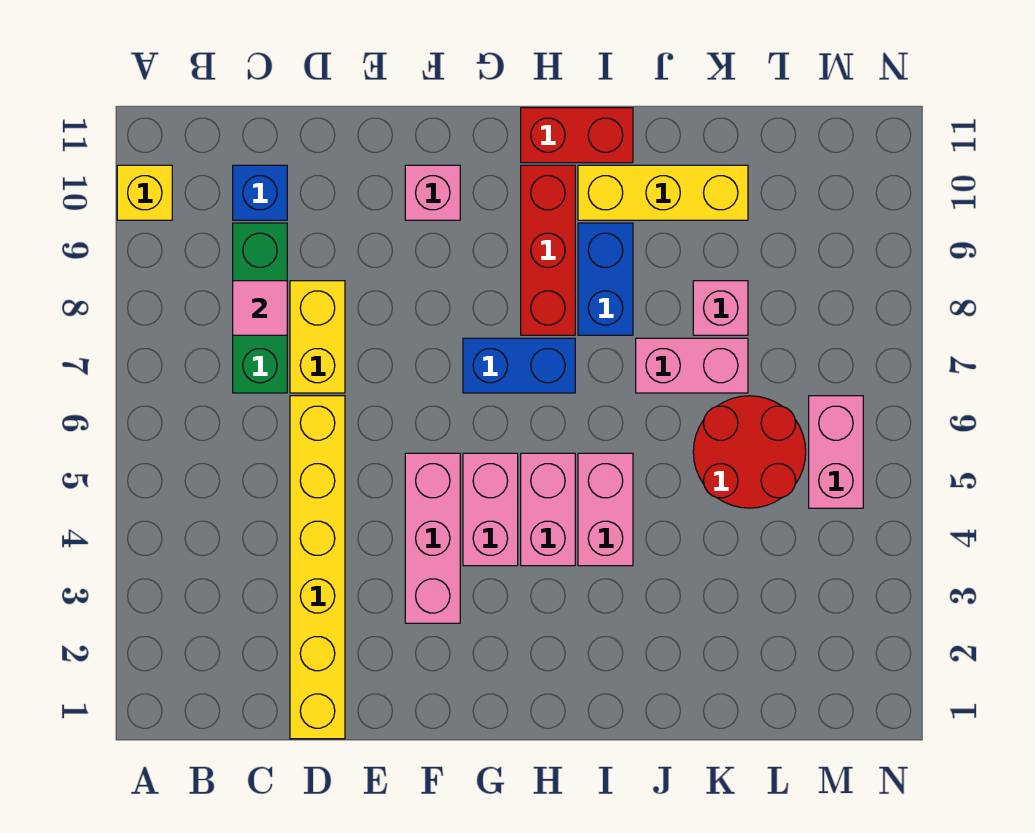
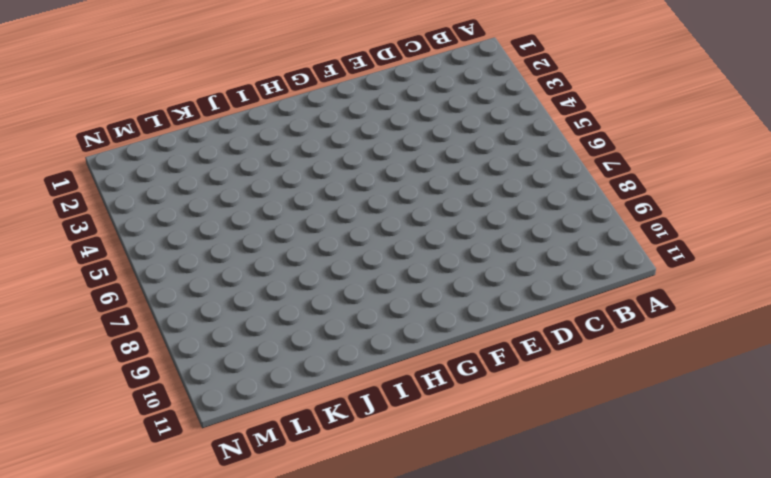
none -> yellow brick A10 level 1
none -> green brick C7:C9 level 1
none -> blue brick C10 level 1

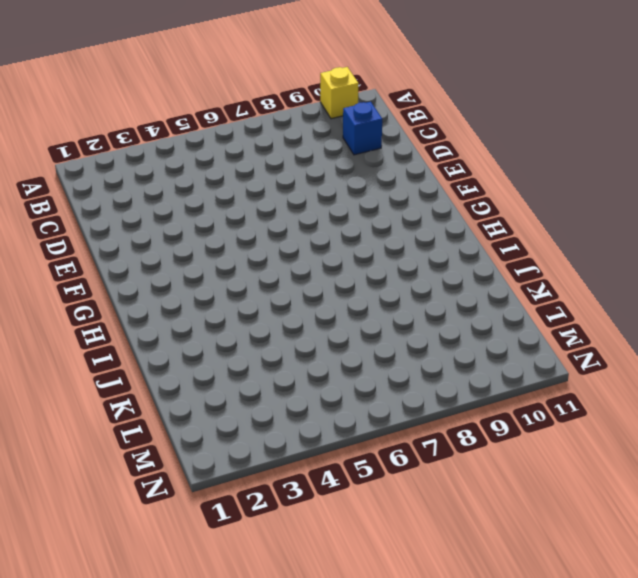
none -> green brick C7:C9 level 1
none -> yellow brick D1:D6 level 1
none -> yellow brick D7:D8 level 1

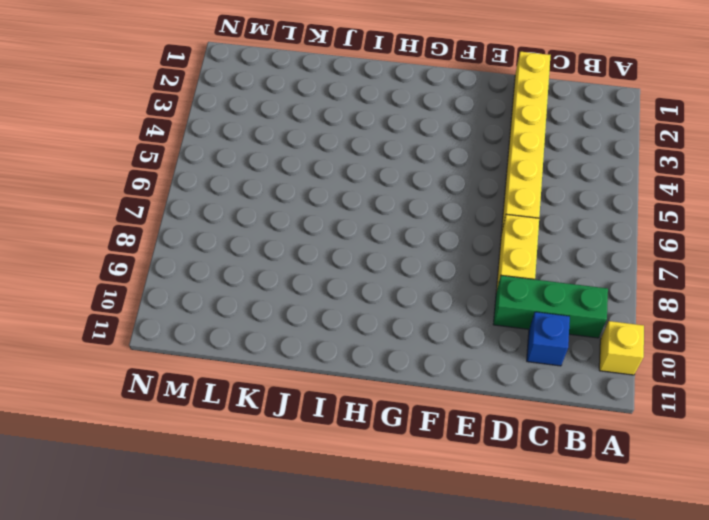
green brick B9:D9 level 1 -> green brick C7:C9 level 1
none -> pink brick F3:F5 level 1
none -> pink brick F10 level 1
none -> pink brick G4:G5 level 1

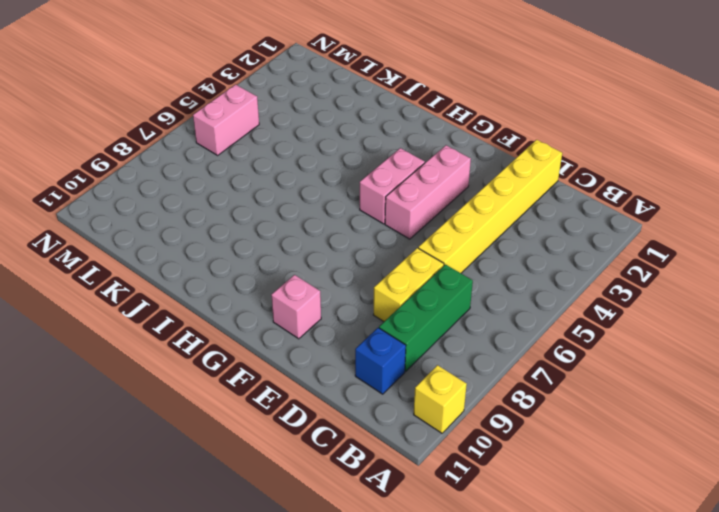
none -> blue brick G7:H7 level 1
none -> pink brick H4:H5 level 1
none -> red brick H8:H10 level 1

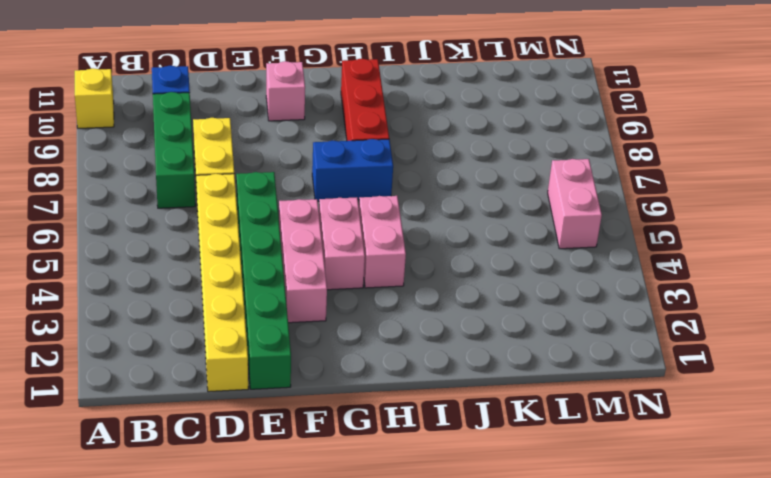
green brick E1:E6 level 1 -> none
none -> red brick H11:I11 level 1
none -> pink brick I4:I5 level 1
none -> blue brick I8:I9 level 1

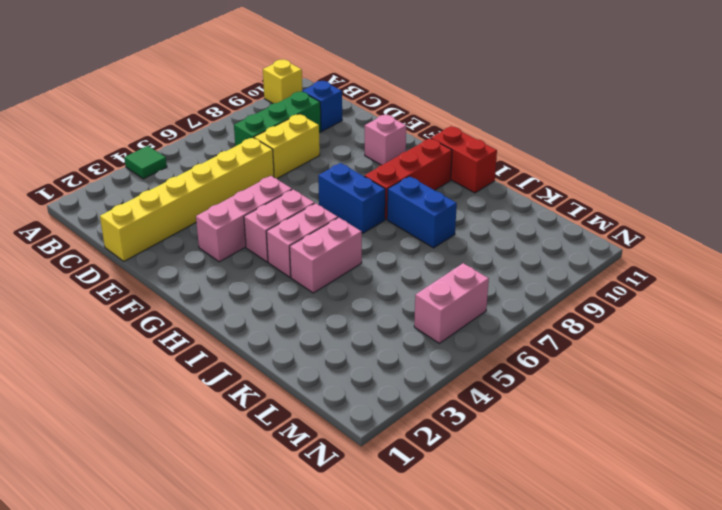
green tile A4 level 1 -> none
blue brick I8:J8 level 1 -> blue brick I8:I9 level 1
none -> yellow brick I10:K10 level 1
none -> pink brick J7:K7 level 1
none -> red round brick K5:L6 level 1

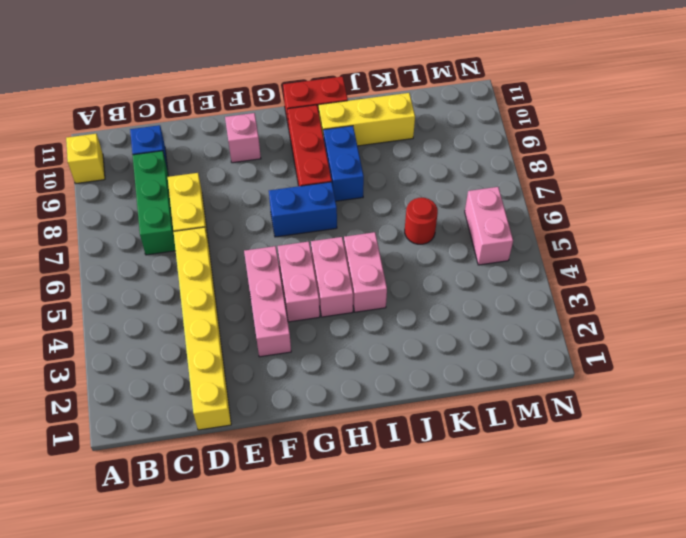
red round brick K6 level 1 -> red round brick K5:L6 level 1
none -> pink brick J7:K7 level 1
none -> pink brick K8 level 1
none -> pink tile C8 level 2

